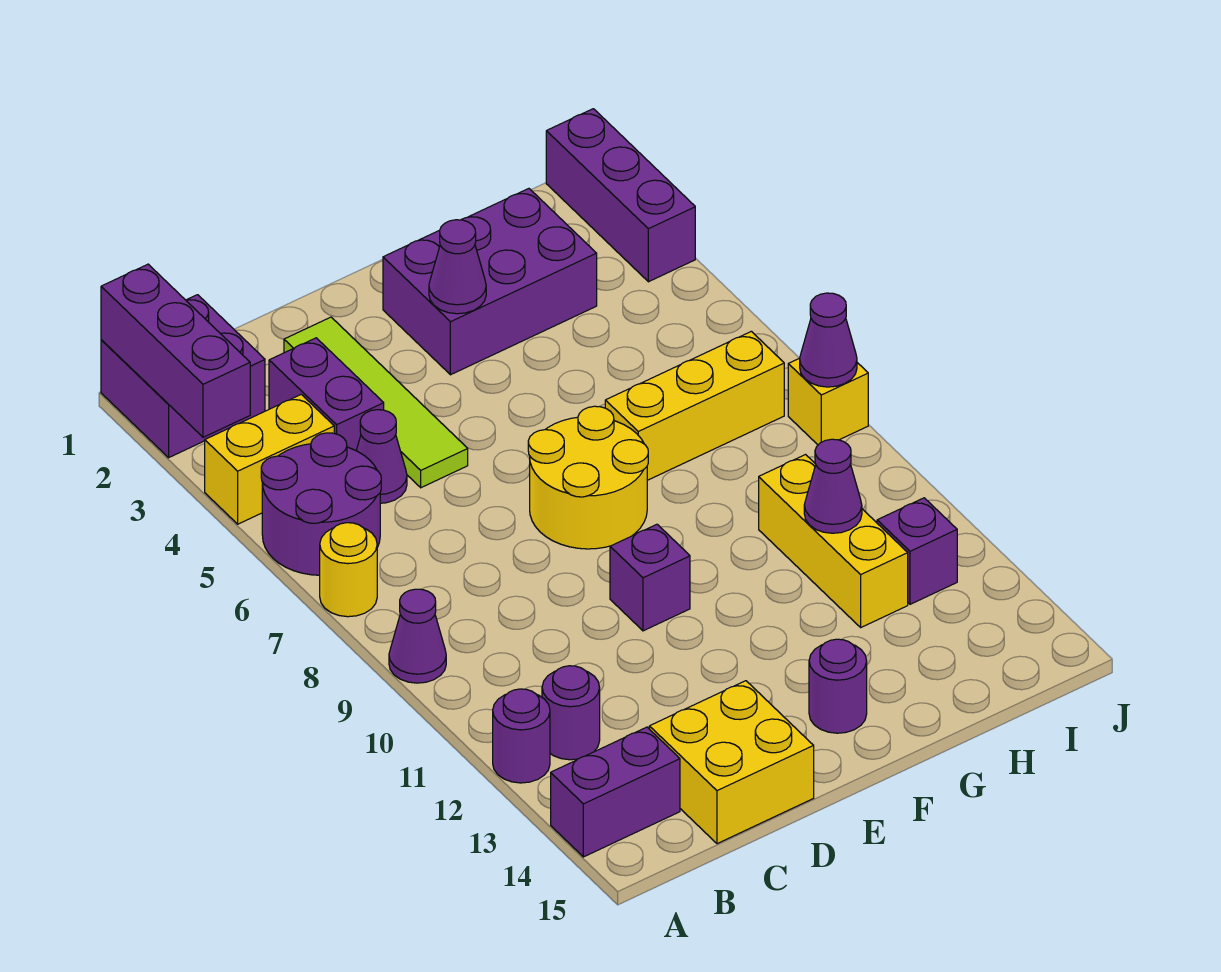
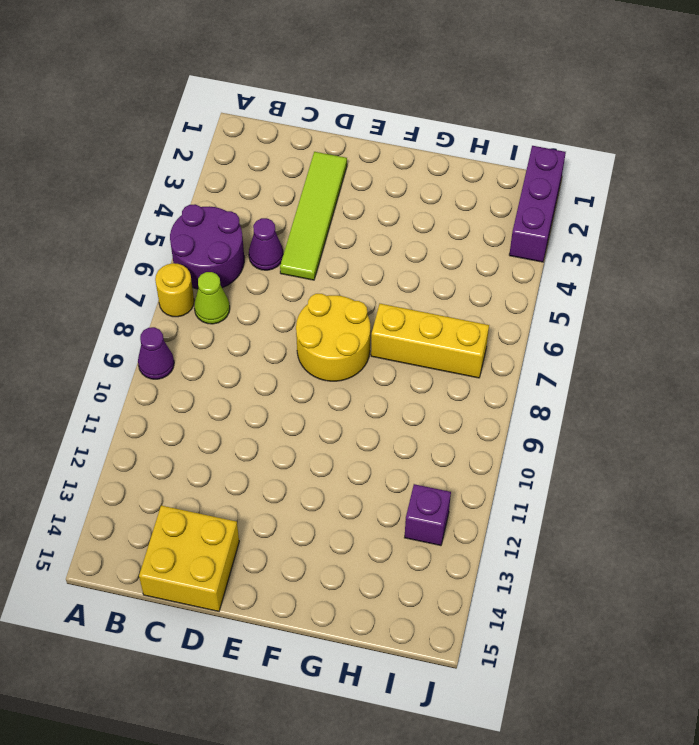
lime cone B7 level 1 -> none
none -> purple brick A1:B2 level 1
none -> yellow brick A4:B4 level 1
none -> purple round brick A12 level 1

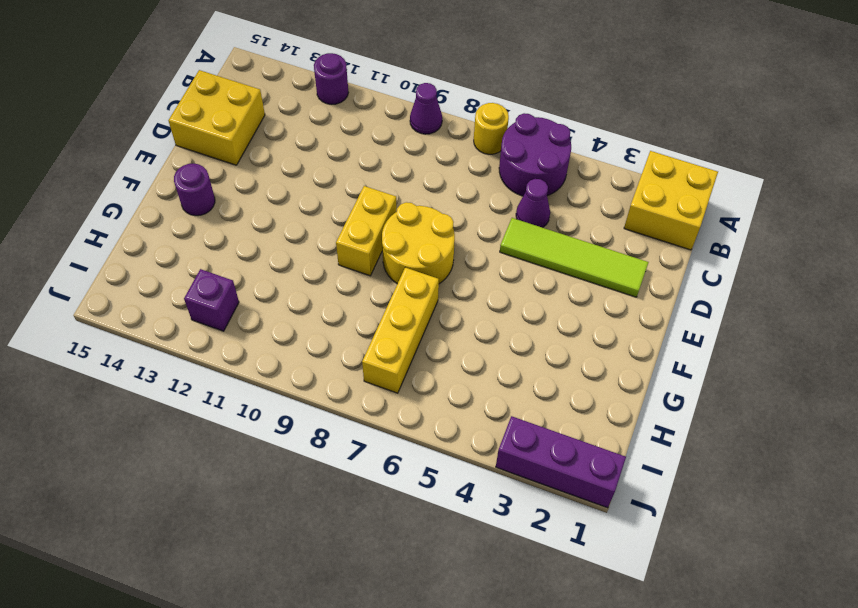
yellow brick A1:B2 level 1 -> purple brick A1:B2 level 1
yellow brick E9:F9 level 1 -> yellow brick A4:B4 level 1
none -> purple brick A14:B14 level 1
none -> purple round brick B12 level 1
none -> purple brick C3:C4 level 1

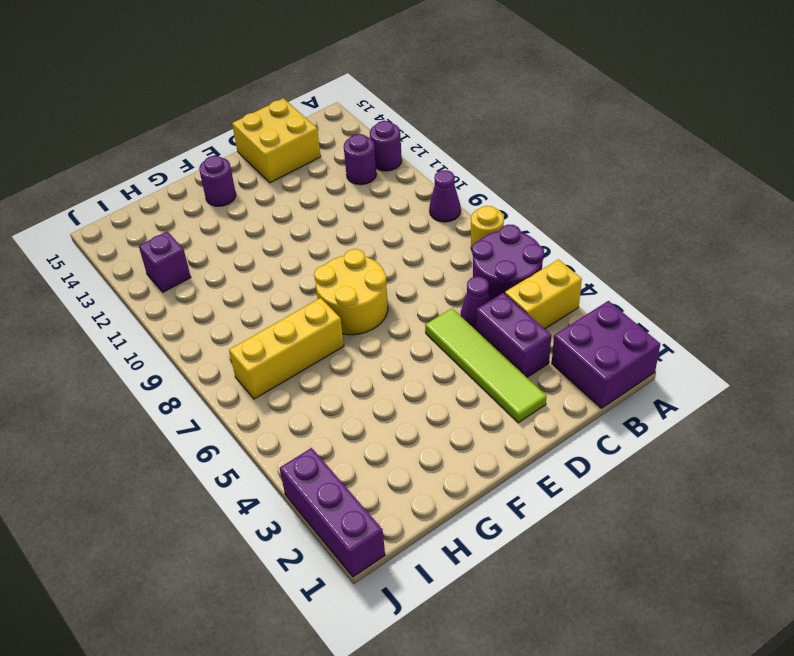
none -> purple brick A14:B14 level 1
none -> purple brick E10 level 1
none -> purple brick F2:H3 level 1

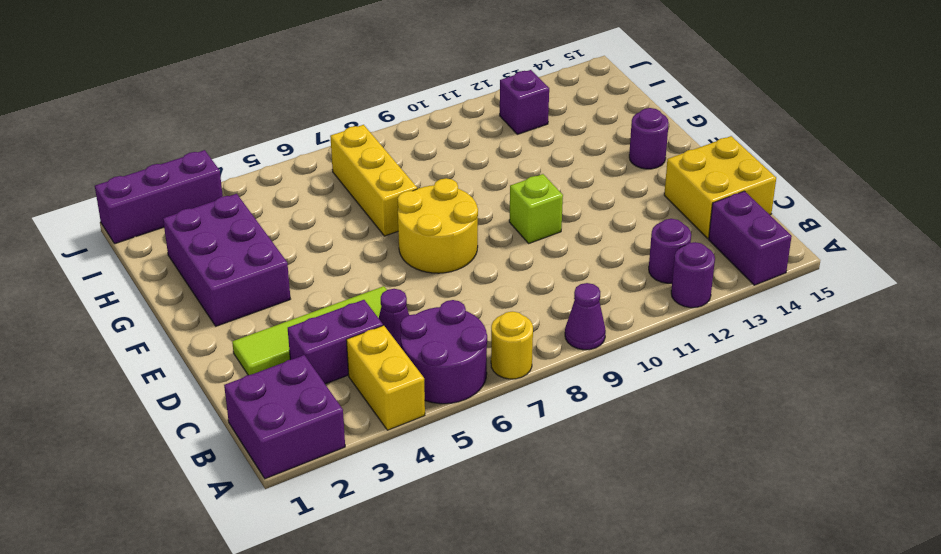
lime brick E10 level 1 -> purple brick E10 level 1
none -> yellow brick H10:H12 level 1
none -> yellow brick J8 level 1
none -> purple brick A1:A3 level 2

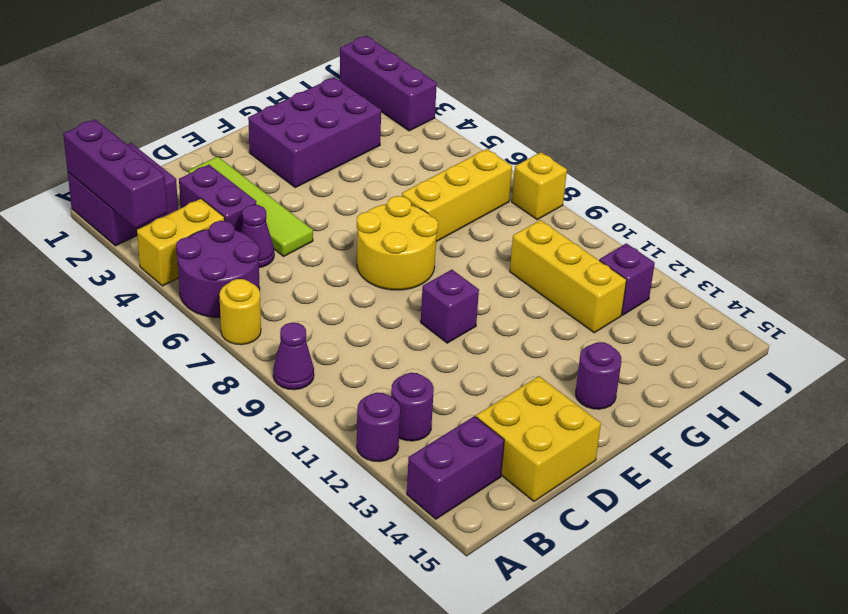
none -> purple cone F3 level 2
none -> purple cone H11 level 2
none -> purple cone J8 level 2

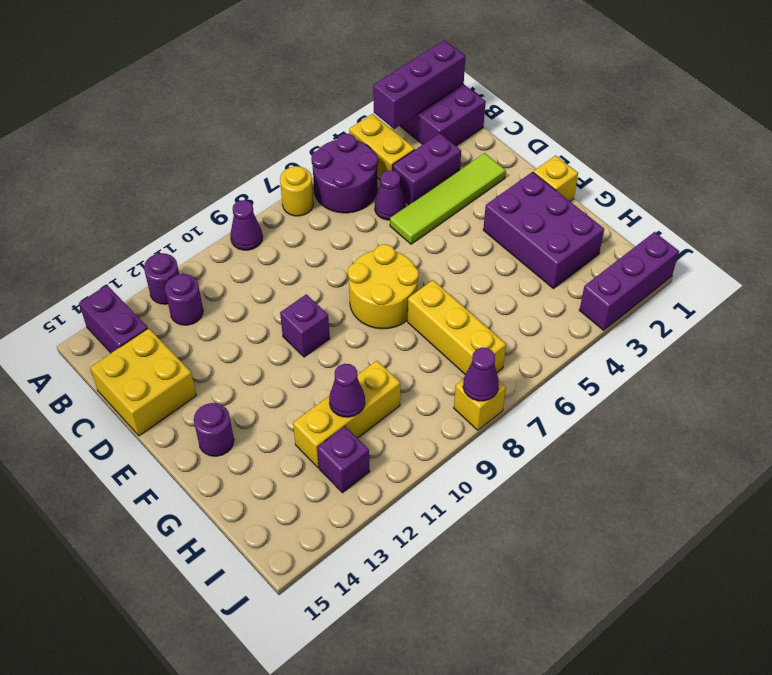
yellow brick F1 level 1 -> none
none -> purple cone F3 level 2

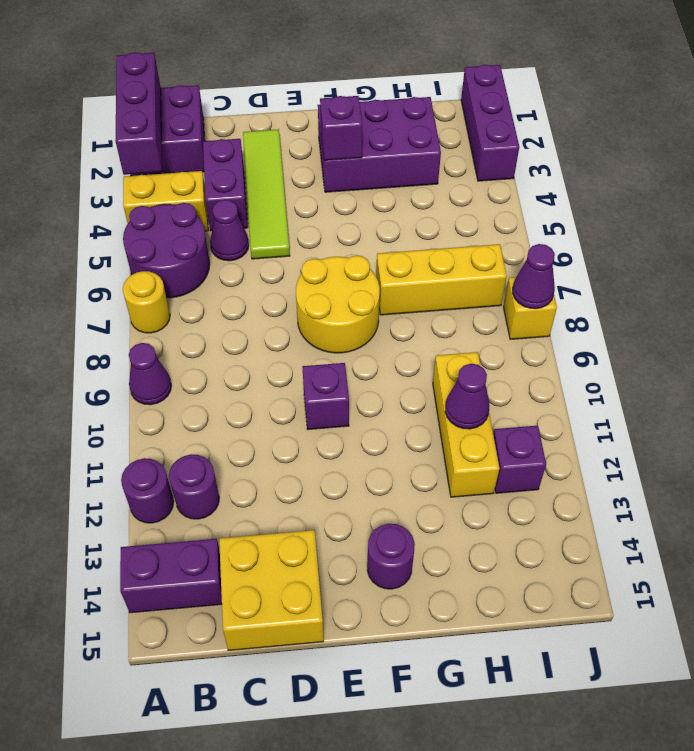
purple brick F3 level 2 -> purple cone F3 level 2

